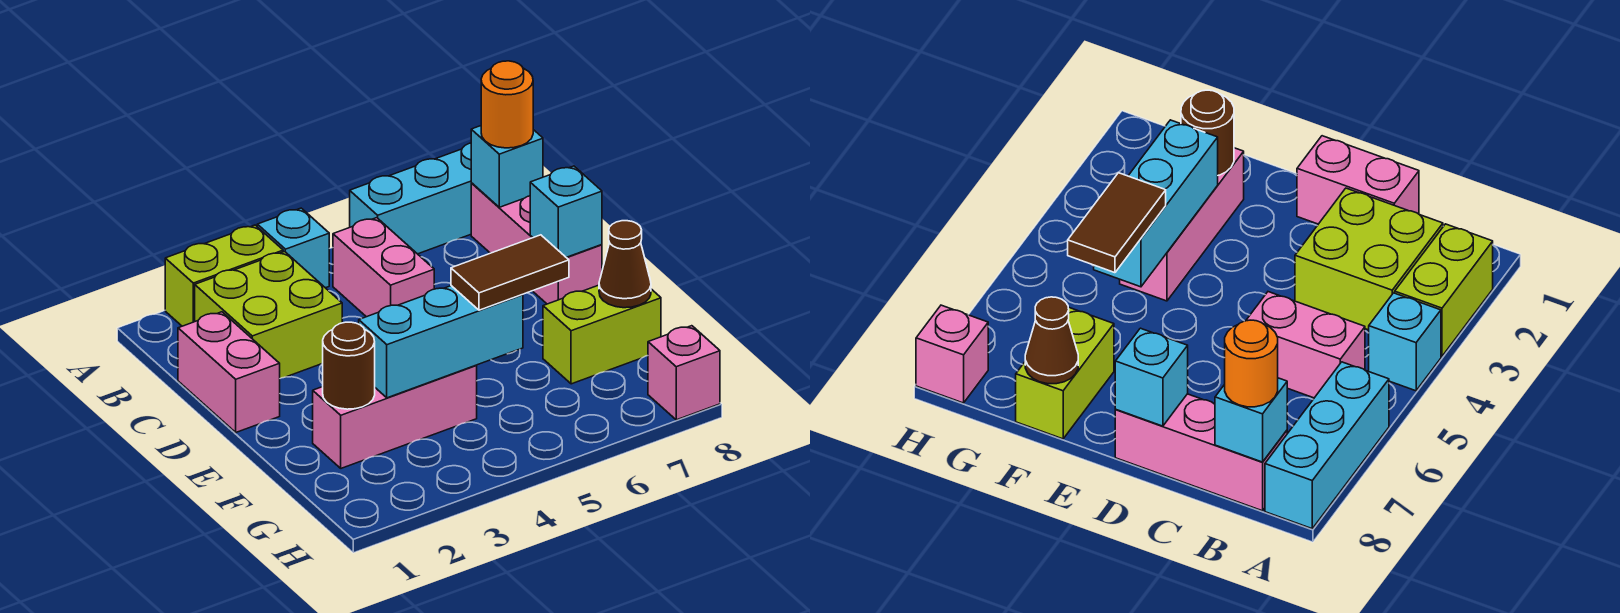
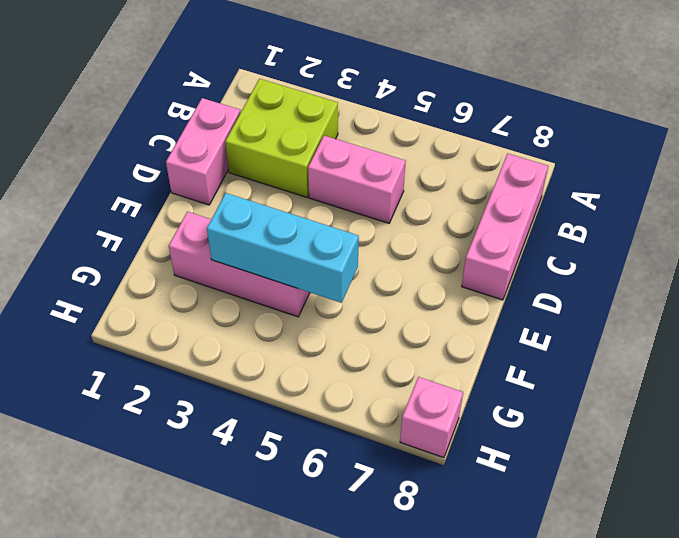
pink brick C4:C5 level 1 -> pink brick B5:C5 level 1
none -> lime brick A2:A3 level 1
none -> cyan brick A4 level 1
none -> cyan brick A6:A8 level 1

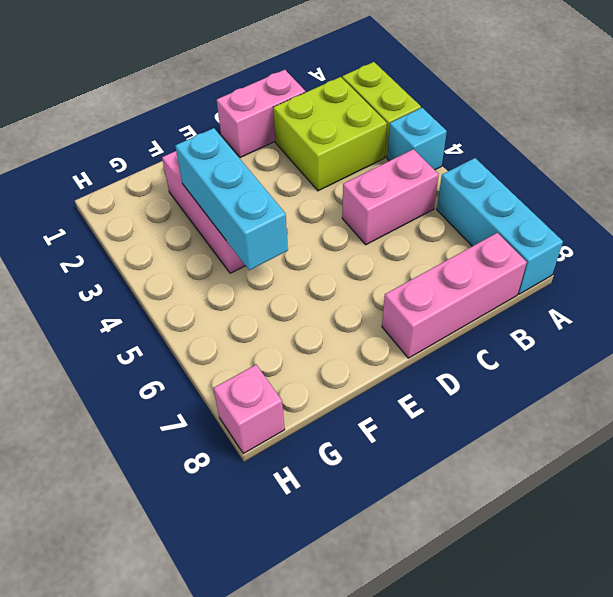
none -> lime brick F7:F8 level 1
none -> cyan brick B8 level 2
none -> cyan brick D8 level 2

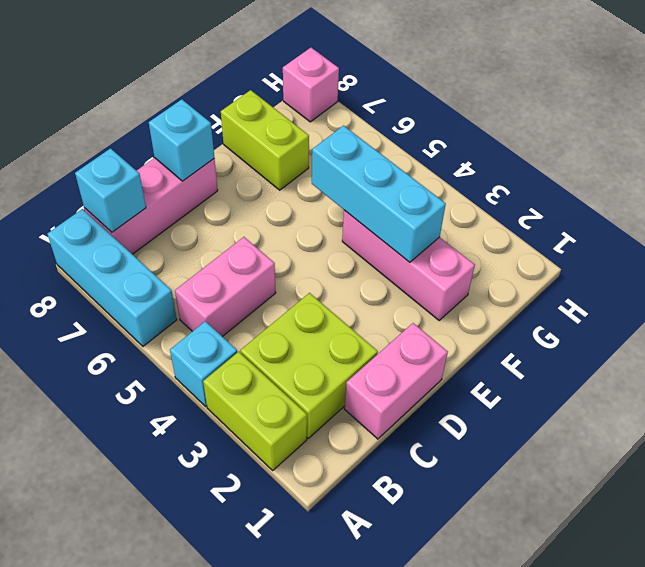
none -> brown round brick F2 level 2
none -> brown cone F8 level 2
none -> orange round brick B8 level 3

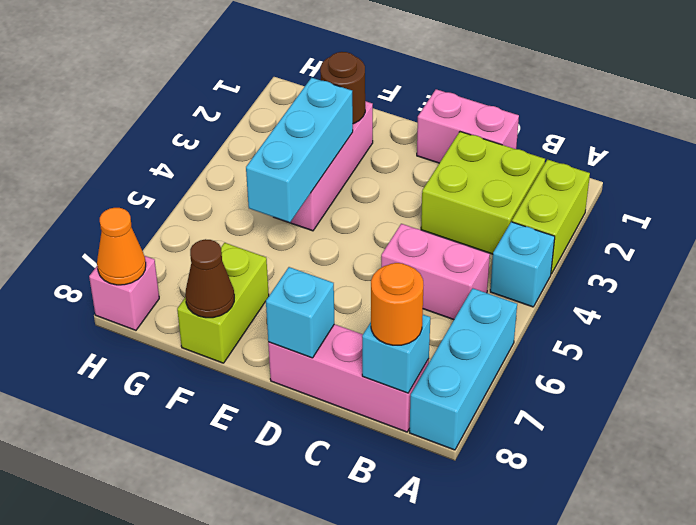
orange cone H8 level 2 -> none
none -> brown tile F5:F6 level 3

